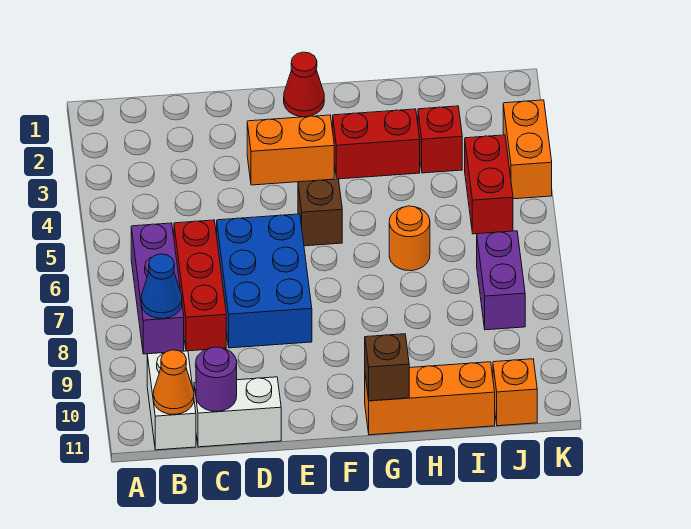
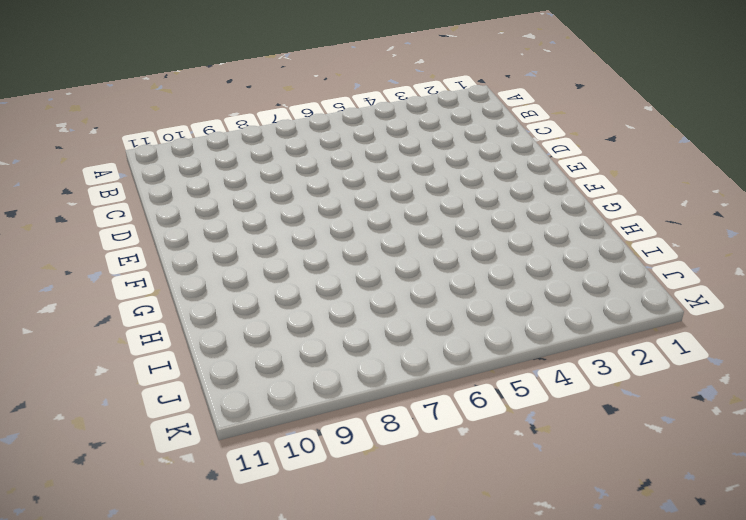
none -> purple brick B6:B8 level 1
none -> white brick B10:B11 level 1
none -> red brick C6:C8 level 1

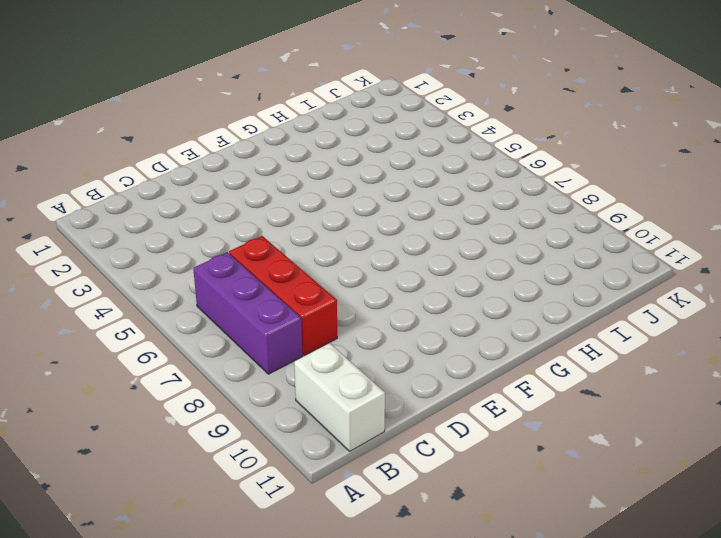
none -> white brick C11:D11 level 1
none -> blue brick D6:E8 level 1
none -> orange brick E3:F3 level 1

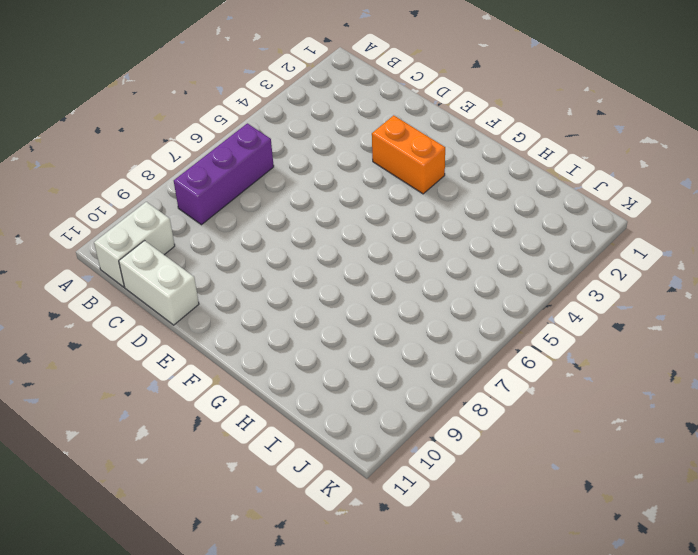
none -> red brick C6:C8 level 1
none -> blue brick D6:E8 level 1
none -> red cone F1 level 1

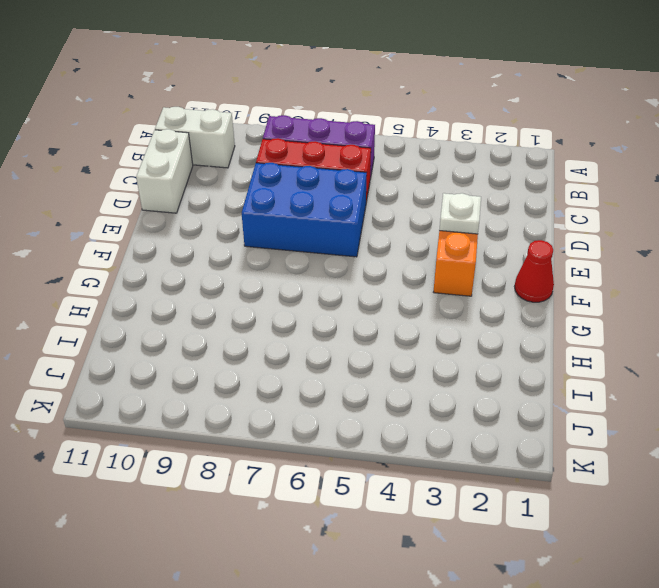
white plate E3 level 2 -> none
none -> brown brick F5 level 1
none -> red brick G3:H3 level 1
none -> orange brick G11:I11 level 1

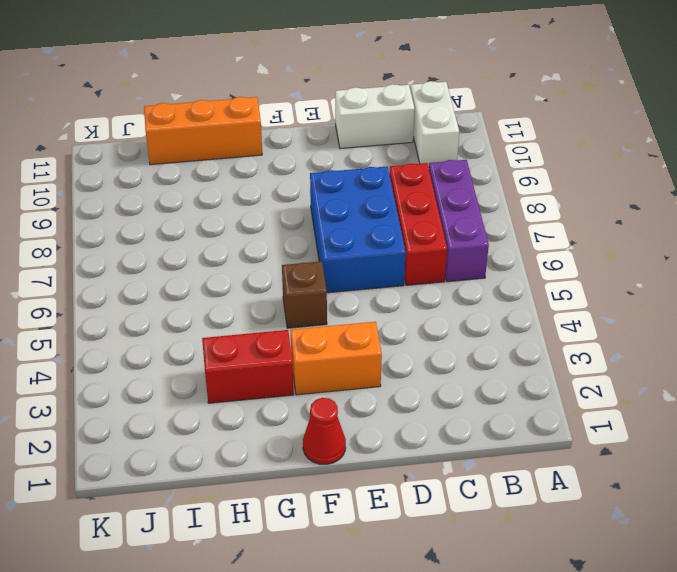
none -> orange round brick H6 level 1
none -> red brick I3 level 1
none -> red brick J4:J5 level 1

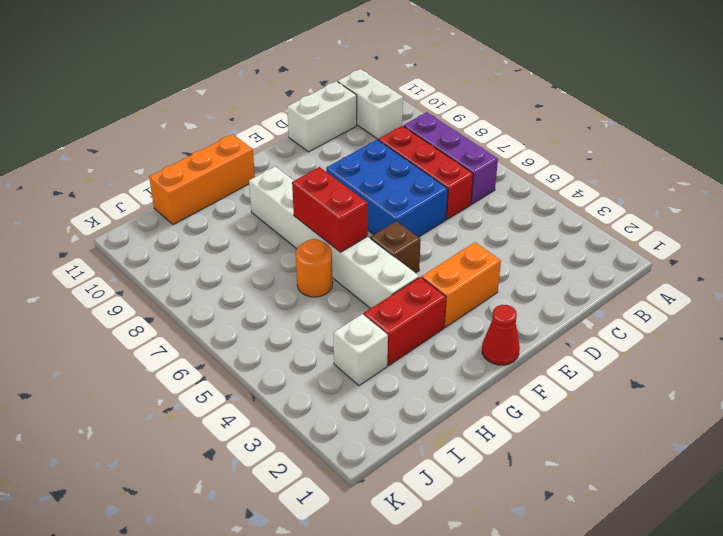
white brick G4:G9 level 1 -> none
red brick G6:G7 level 2 -> red brick J4:J5 level 1
white brick I3 level 1 -> red brick I3 level 1
none -> purple brick J7:J8 level 1
none -> orange brick J11 level 1
none -> orange brick K3:K4 level 1

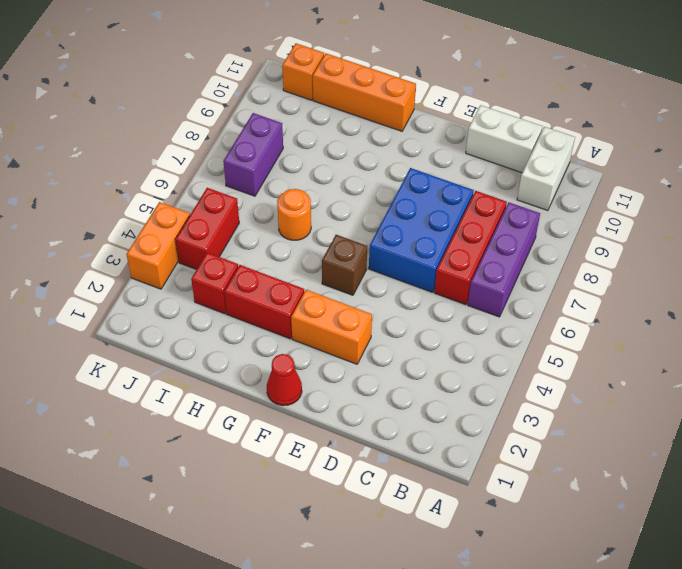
none -> blue cone B8 level 2
none -> orange cone B11 level 2
none -> purple round brick C11 level 2

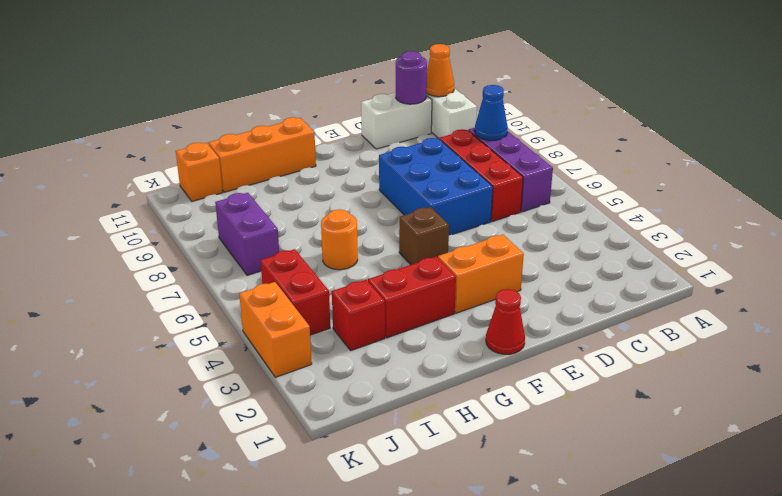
none -> brown brick G11 level 2

